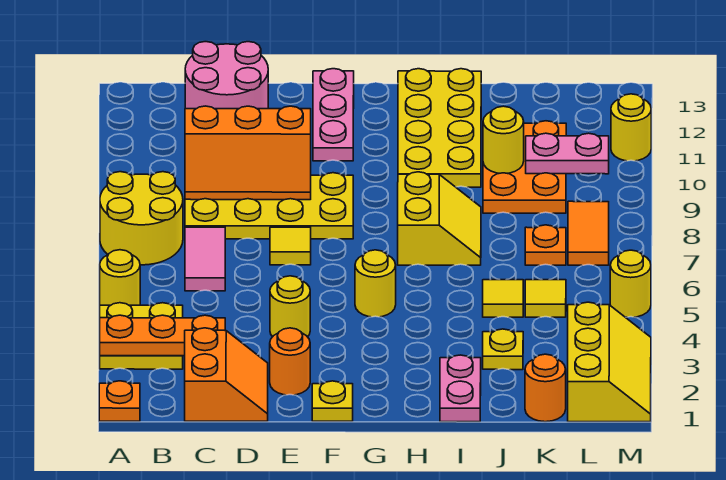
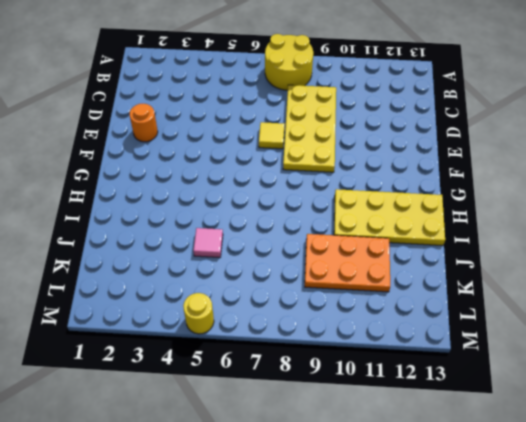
pink tile J5 level 1 -> yellow tile J5 level 1
none -> orange plate A1 level 1
none -> yellow plate A3:B4 level 1
none -> yellow round brick A5 level 1
none -> orange slope C1:D2 level 1 top C

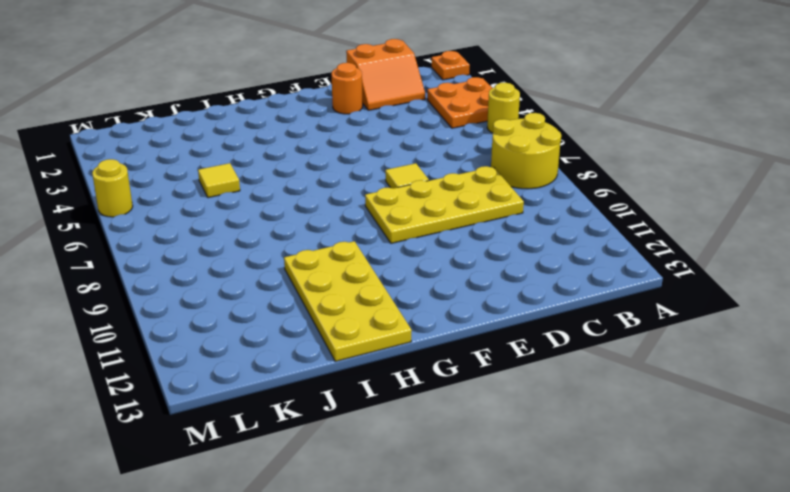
orange plate A3:B4 level 1 -> yellow plate A3:B4 level 1
orange slope C1:D2 level 1 top 1 -> orange slope C1:D2 level 1 top C
none -> pink tile C6:C7 level 1
none -> pink round brick C12:D13 level 1
none -> yellow round brick E4 level 1
none -> yellow plate F1 level 1

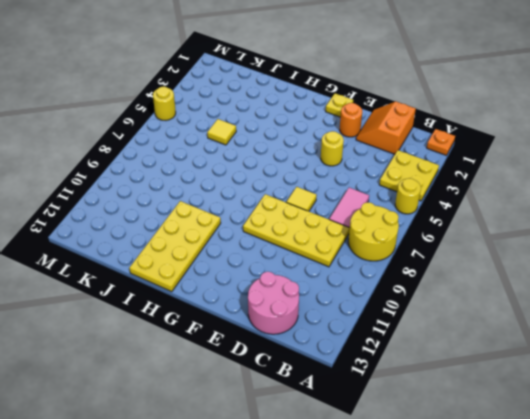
none -> pink plate F11:F13 level 1
none -> yellow round brick G5 level 1
none -> yellow slope H7:I8 level 1 top H
none -> pink plate I1:I2 level 1

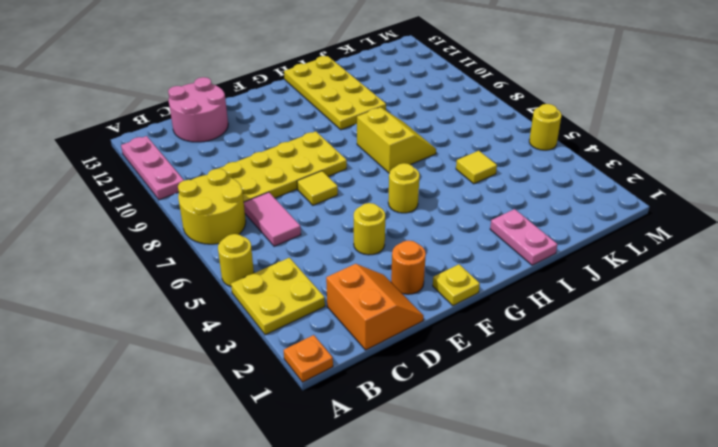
pink plate A10:A12 level 1 -> pink plate F11:F13 level 1
none -> yellow plate J3 level 1
none -> orange plate J9:K11 level 1
none -> orange round brick K1 level 1
none -> yellow tile K5 level 1

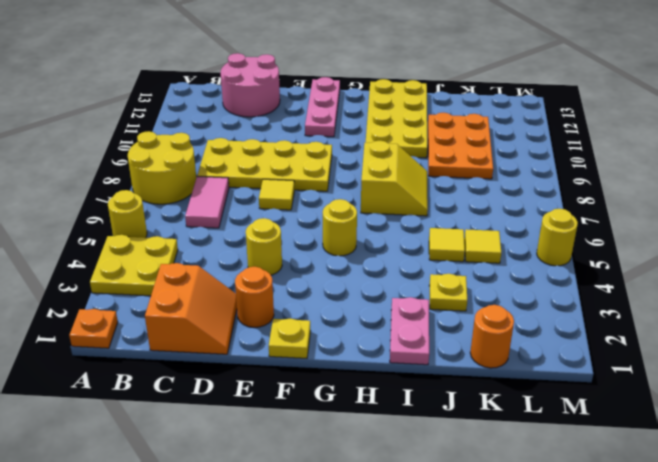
none -> orange plate K7 level 1
none -> yellow slope L1:M3 level 1 top L
none -> orange tile L7:L8 level 1
none -> yellow round brick M11 level 1

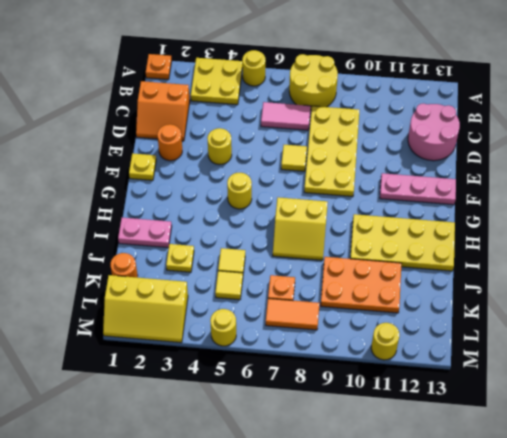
none -> orange plate A3:C3 level 2
none -> orange slope C9:E10 level 2 top 10
none -> yellow round brick J10 level 2
none -> pink plate K10:L10 level 2

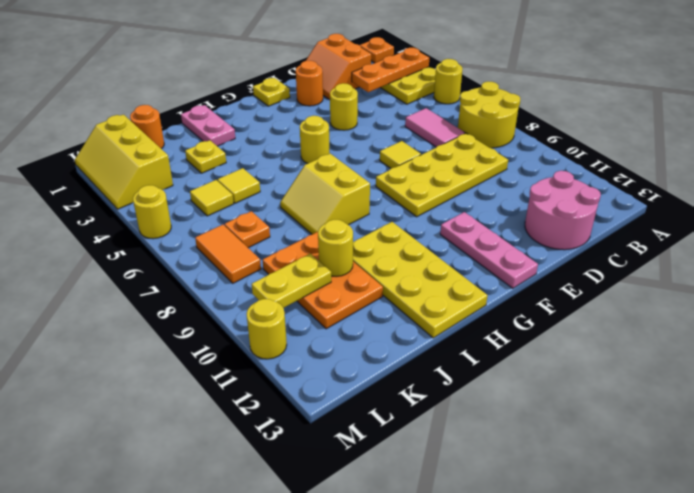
yellow plate K10:L10 level 2 -> pink plate K10:L10 level 2
none -> orange slope C9:E10 level 2 top 10

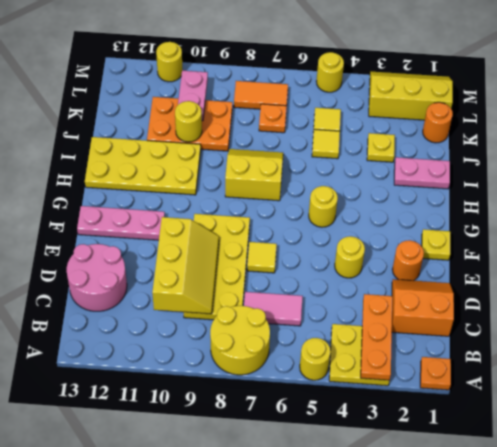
yellow slope C9:E10 level 2 top 10 -> orange slope C9:E10 level 2 top 10

